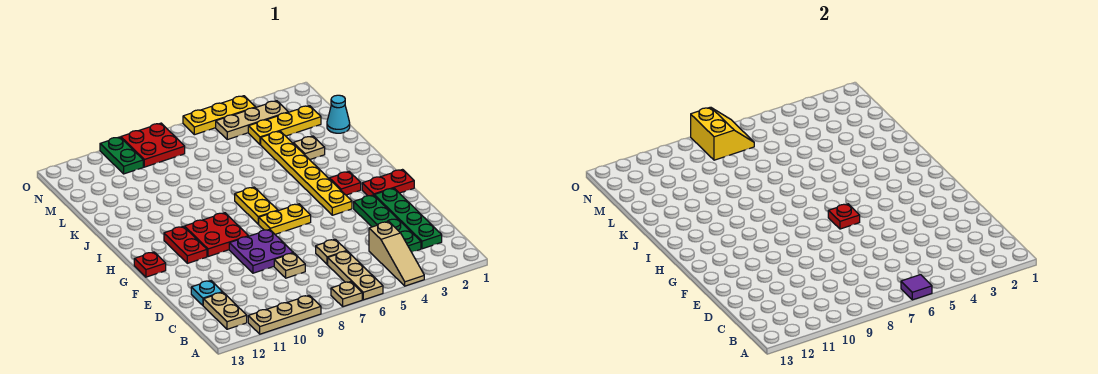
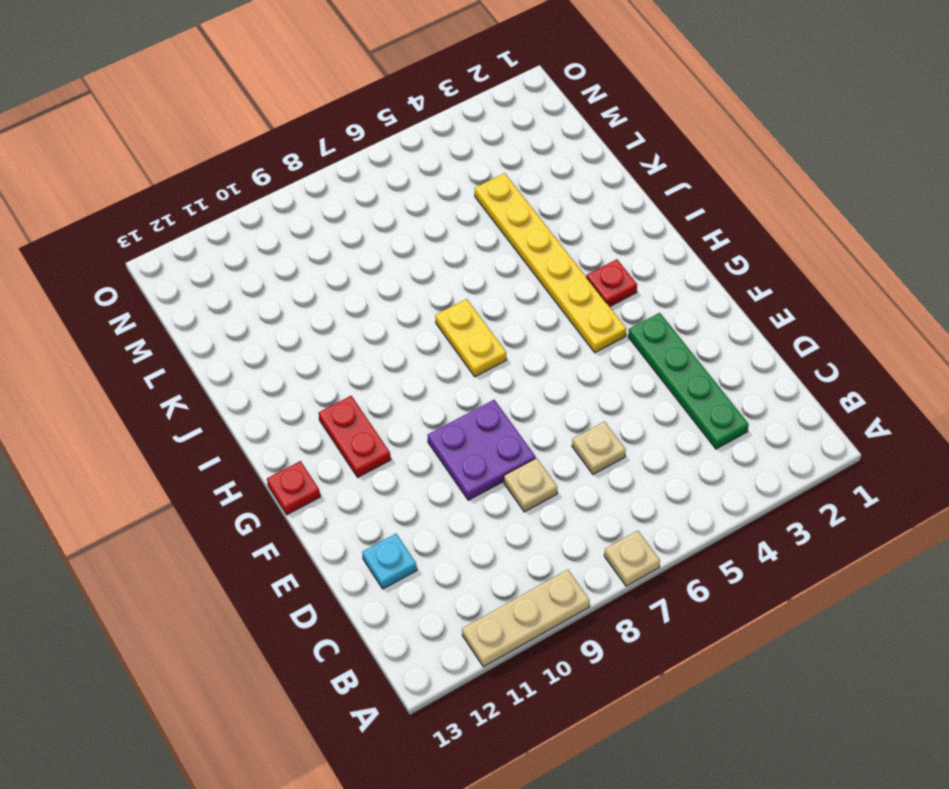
none -> tan slope A4:C4 level 1 top C
none -> tan plate A6:C6 level 1
none -> tan plate B12:C12 level 1

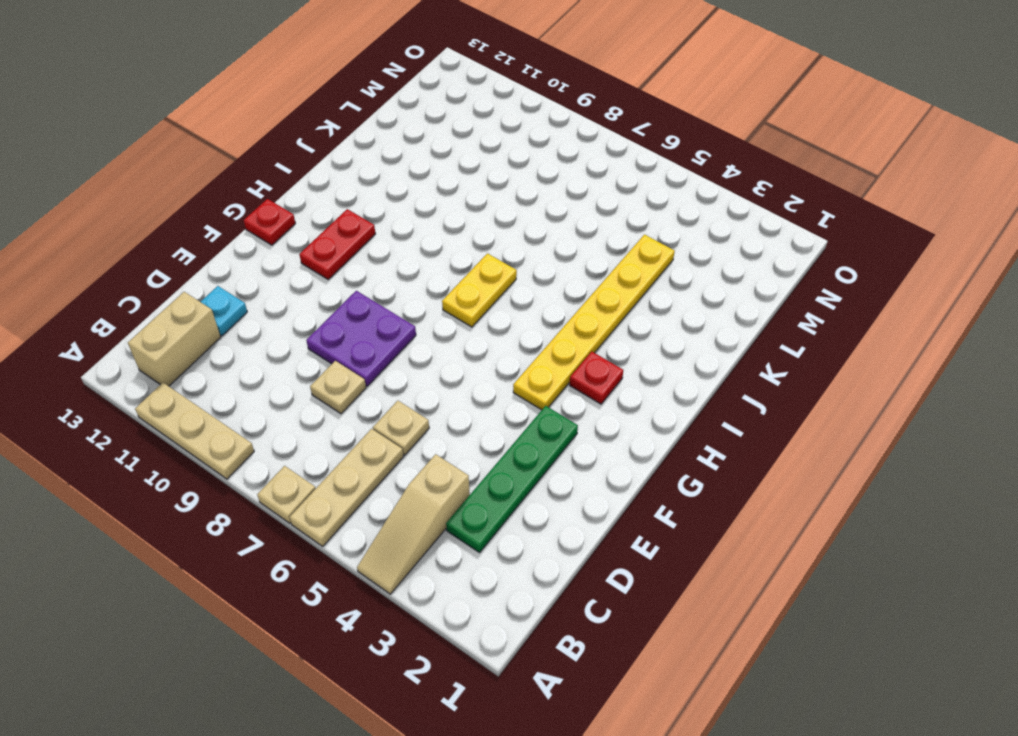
tan brick B12:C12 level 1 -> tan plate B12:C12 level 1
none -> green plate C2:F2 level 1
none -> red plate G1:G2 level 1
none -> yellow plate G6:G7 level 1

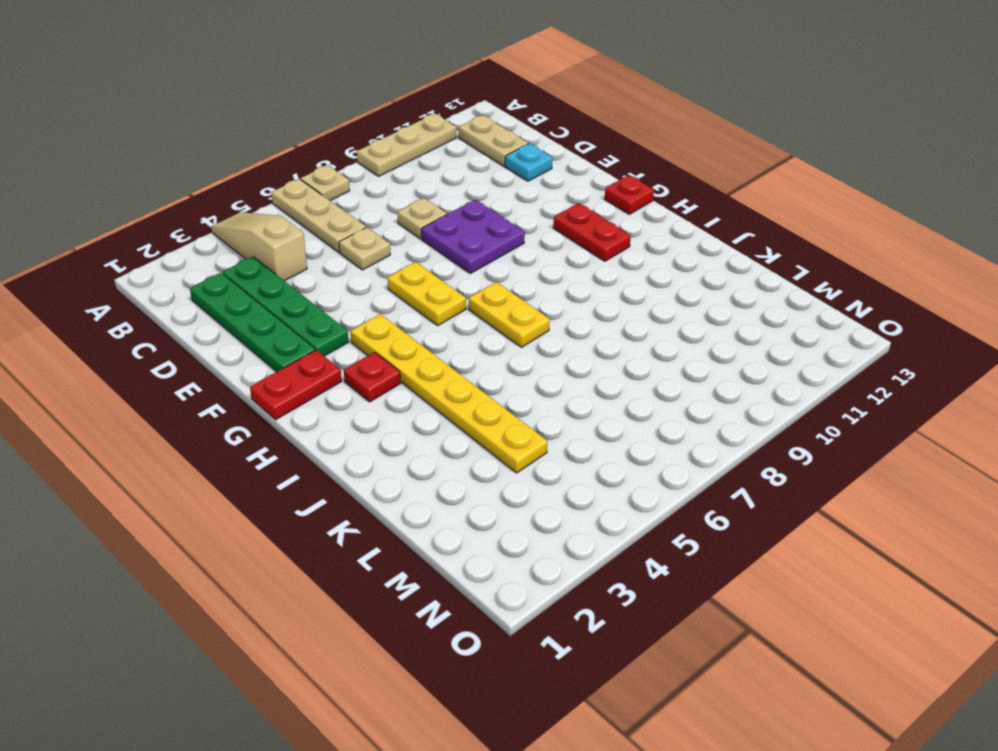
yellow plate F6:G6 level 1 -> yellow plate G6:G7 level 1
none -> red plate G9:H10 level 1
none -> tan plate K3 level 1
none -> cyan cone L1 level 1

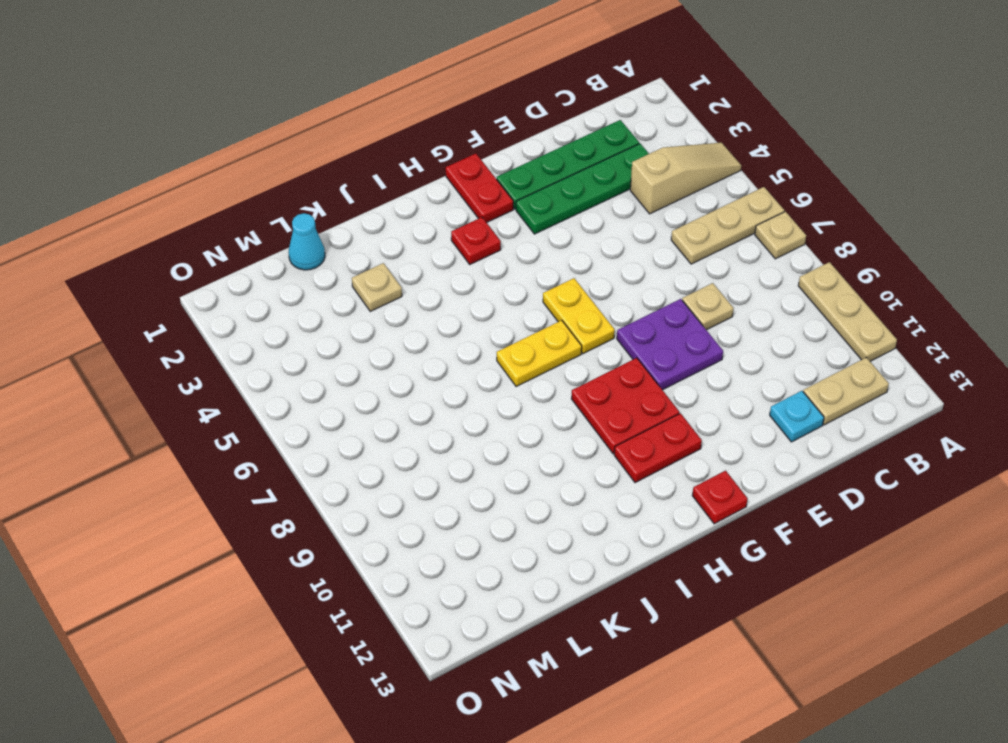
none -> tan plate D6 level 1
none -> yellow plate G4:L4 level 1
none -> yellow plate M2:M4 level 1

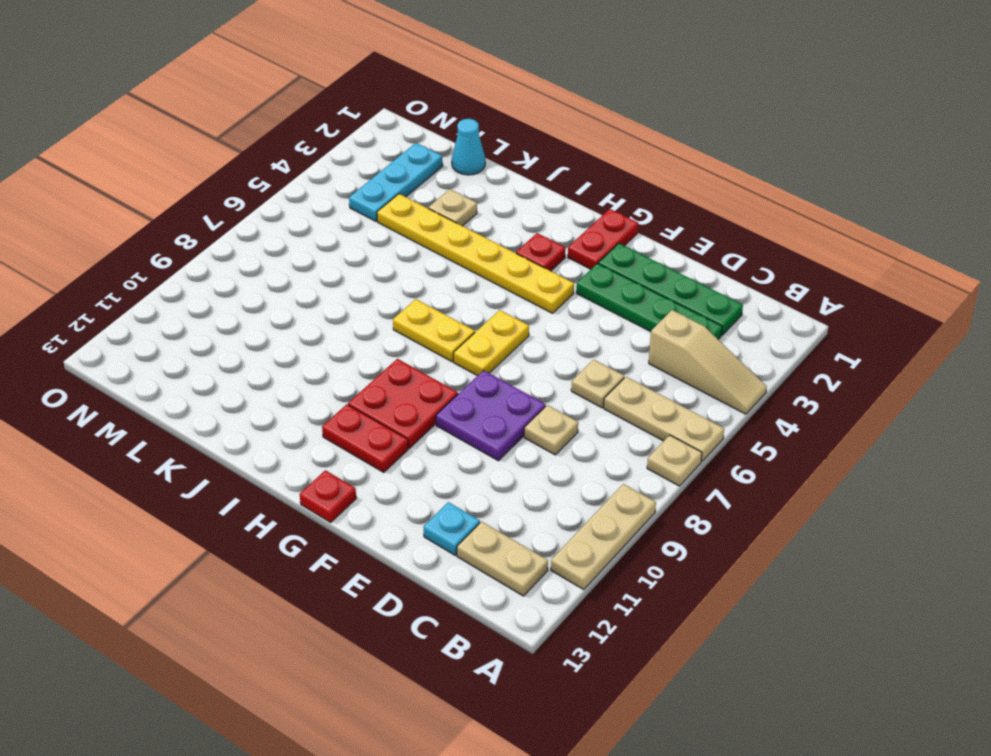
cyan plate M2:M4 level 1 -> yellow plate M2:M4 level 1
none -> tan plate N3:N5 level 1
none -> red plate N8:O9 level 1
none -> green plate N10:O10 level 1

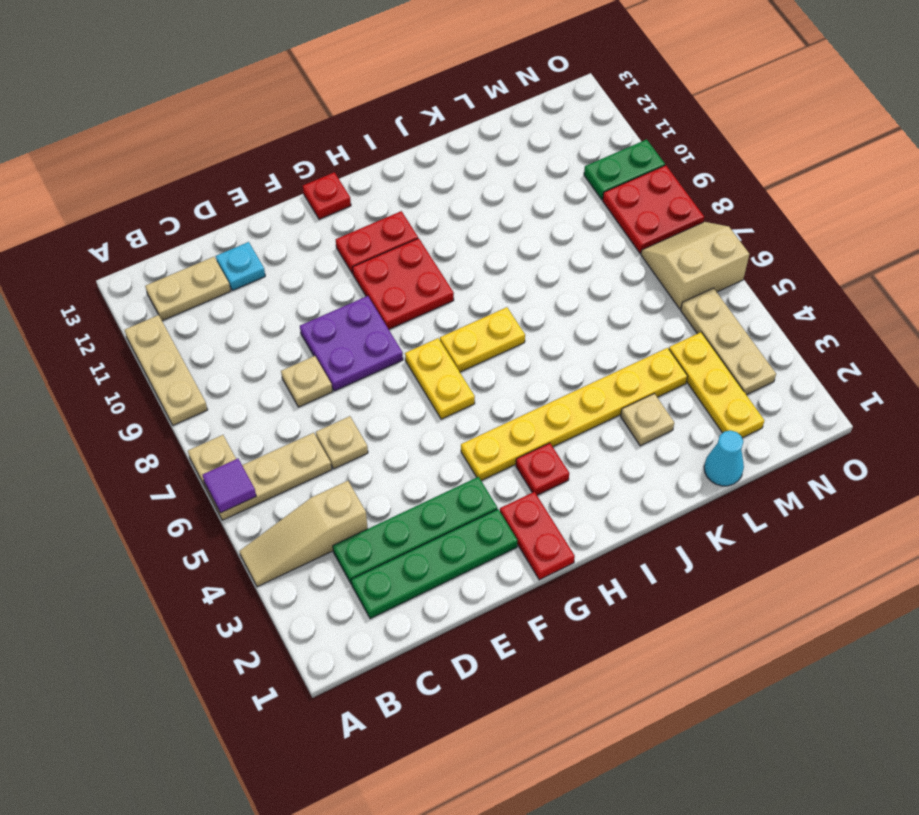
tan slope N6:O7 level 1 top 6 -> yellow plate O4:O6 level 1
none -> red plate G6 level 2
none -> yellow slope N7:O8 level 2 top 8

